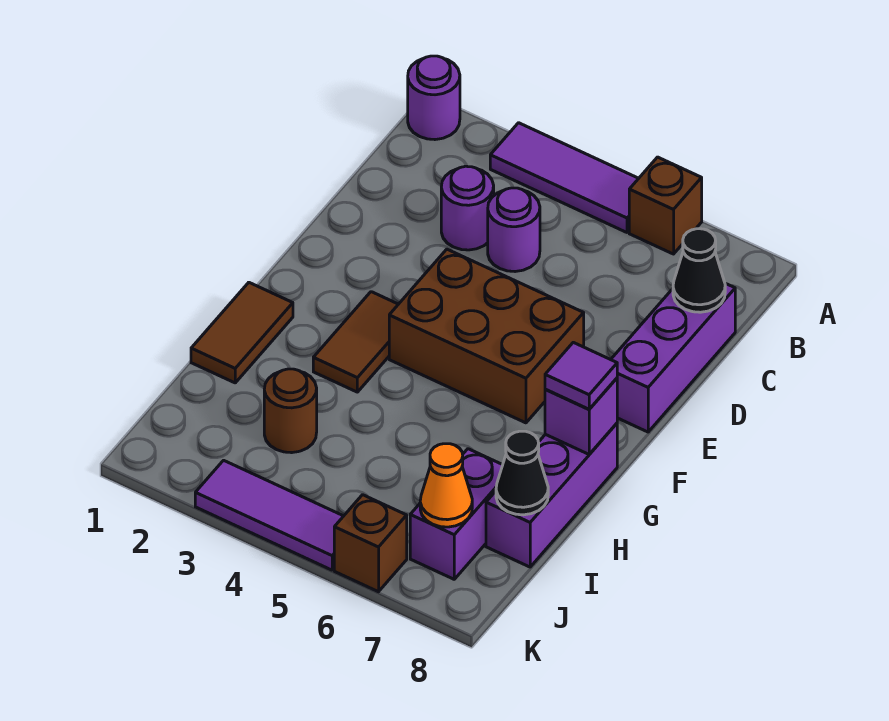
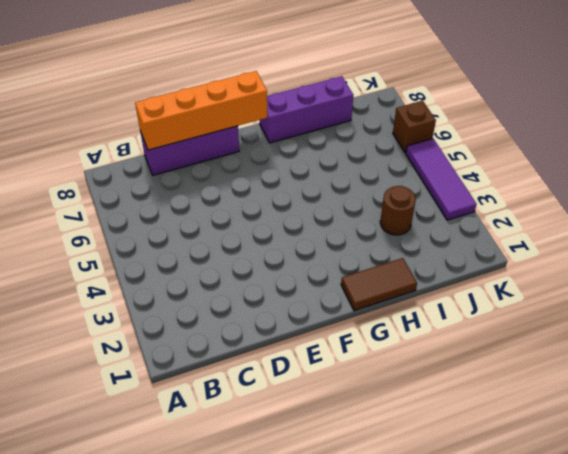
orange brick C8:F8 level 2 -> black cone C8 level 2
none -> purple round brick A1 level 1
none -> purple tile A3:A5 level 1
none -> brown brick A6 level 1

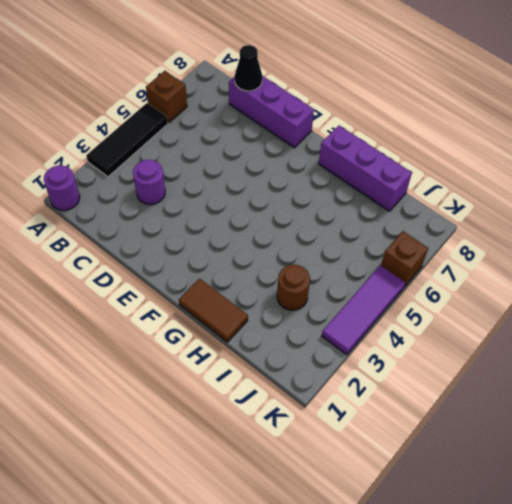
black tile A3:A5 level 1 -> purple tile A3:A5 level 1
none -> purple round brick C4 level 1
none -> brown brick E4:F6 level 1
none -> brown tile F3:G3 level 1

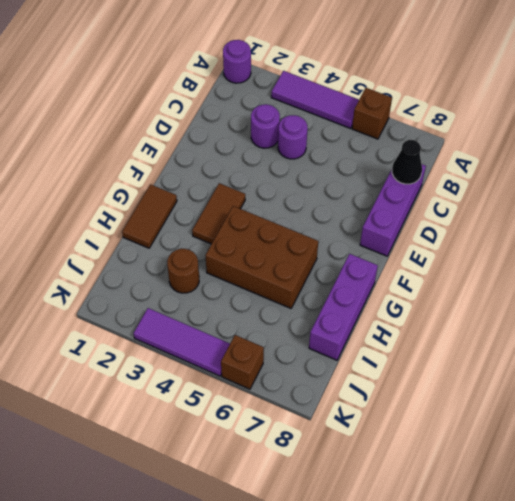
brown brick G4:H6 level 1 -> brown brick E4:F6 level 1
none -> purple brick I7:J7 level 1
none -> purple brick G8 level 2
none -> black cone I8 level 2

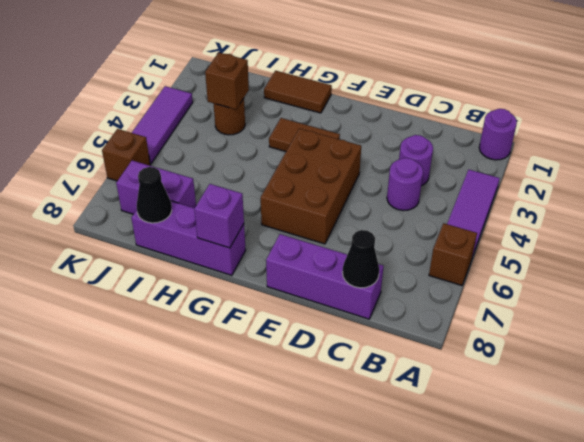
brown brick I3 level 2 -> none
none -> orange cone J7 level 2
none -> purple tile G8 level 3

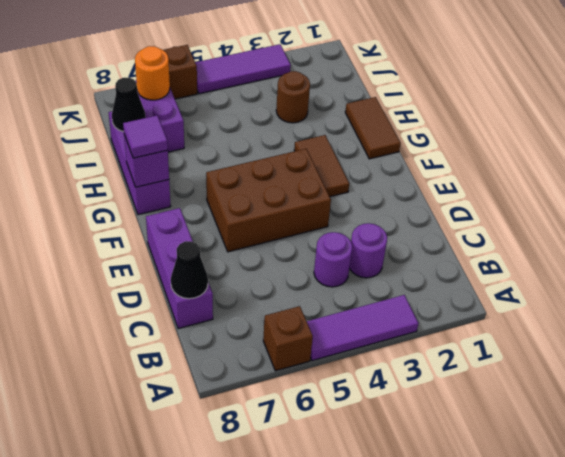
orange round brick J7 level 2 -> orange cone J7 level 2
none -> purple round brick A1 level 1

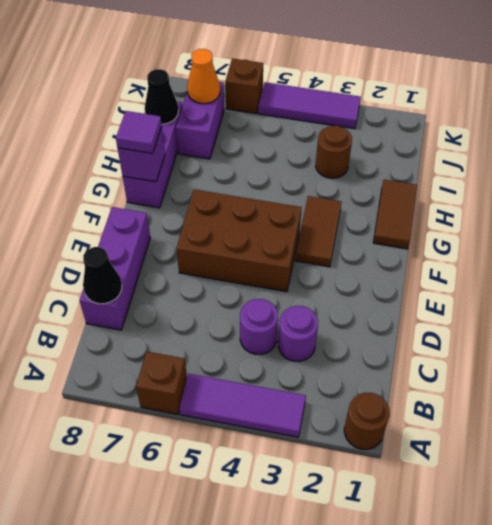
brown round brick A1 level 1 -> purple round brick A1 level 1

